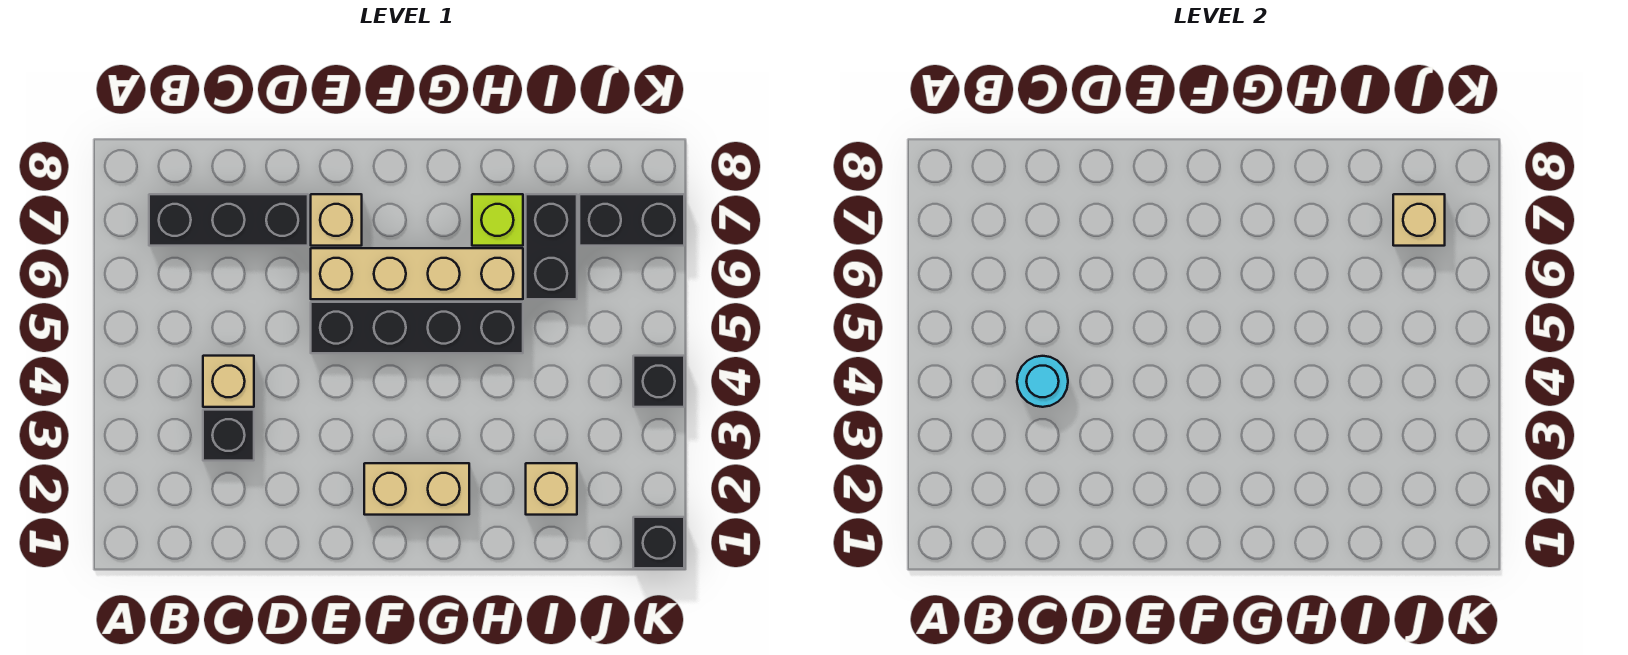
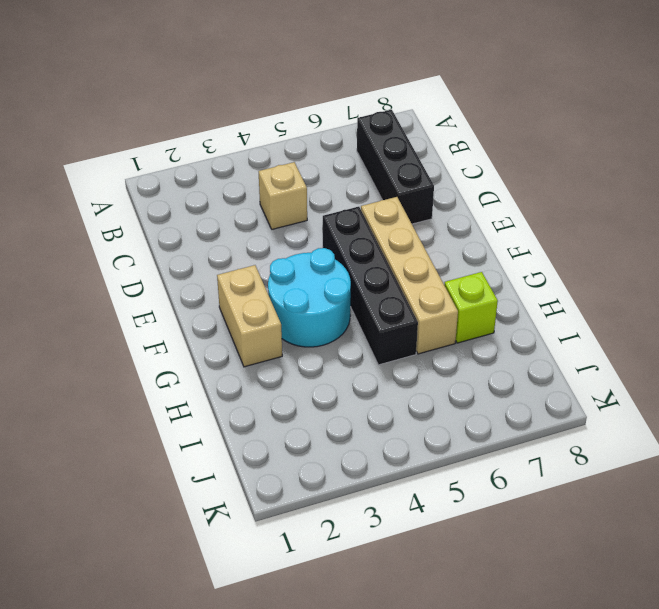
cyan round brick F3:G4 level 1 -> none
none -> black brick C3 level 1
none -> tan brick E7 level 1
none -> tan brick I2 level 1

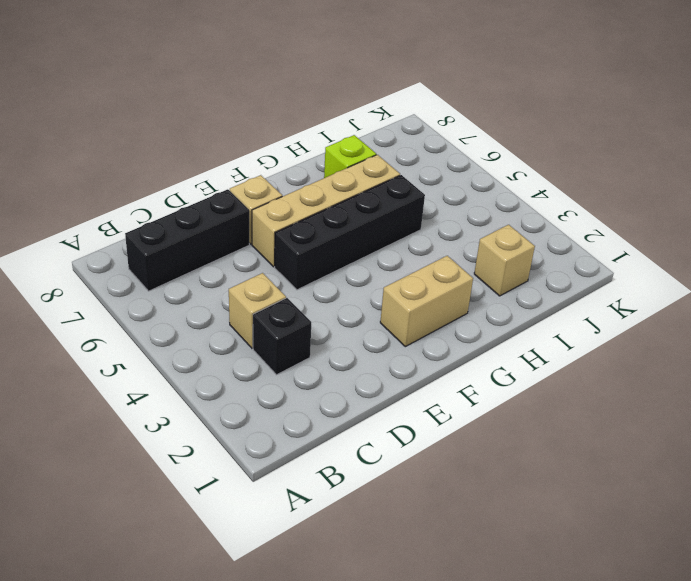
none -> black brick I6:I7 level 1
none -> black brick J7:K7 level 1
none -> black brick K1 level 1

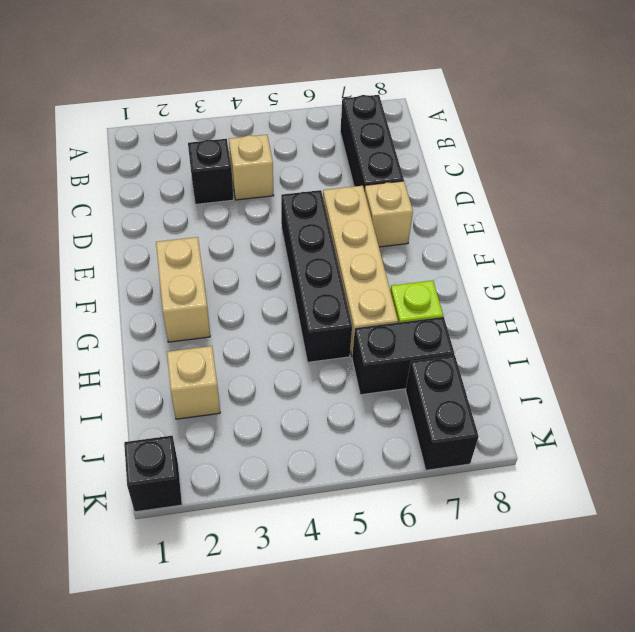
none -> black brick K4 level 1
none -> cyan round brick C4 level 2
none -> tan brick J7 level 2

